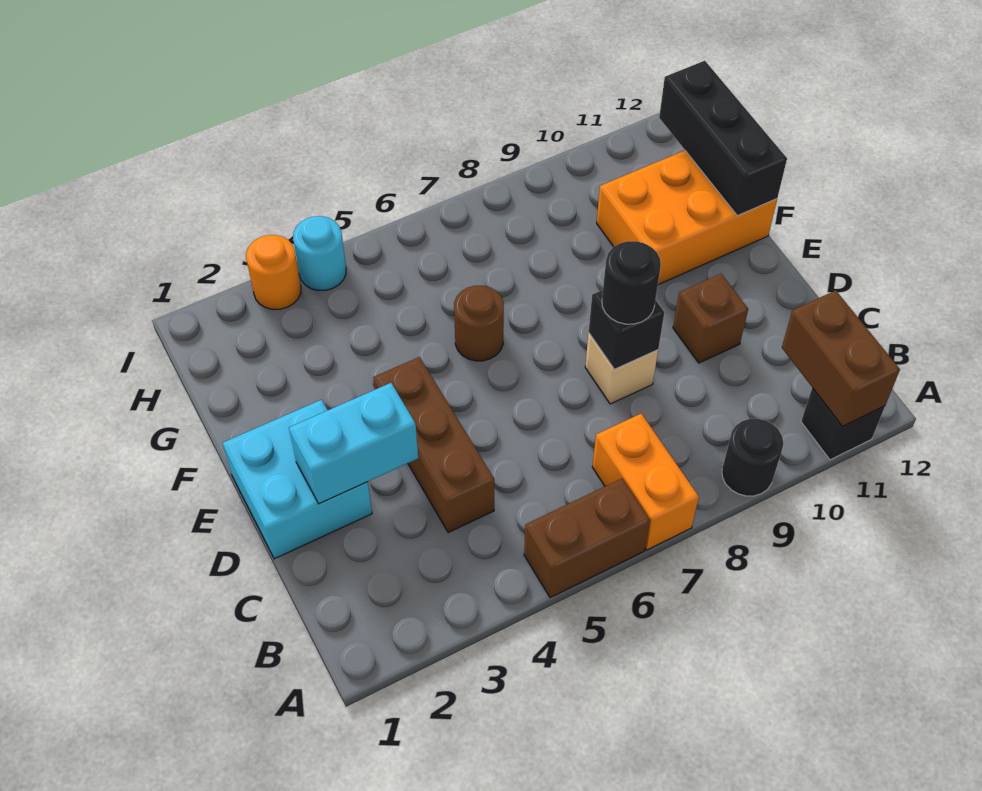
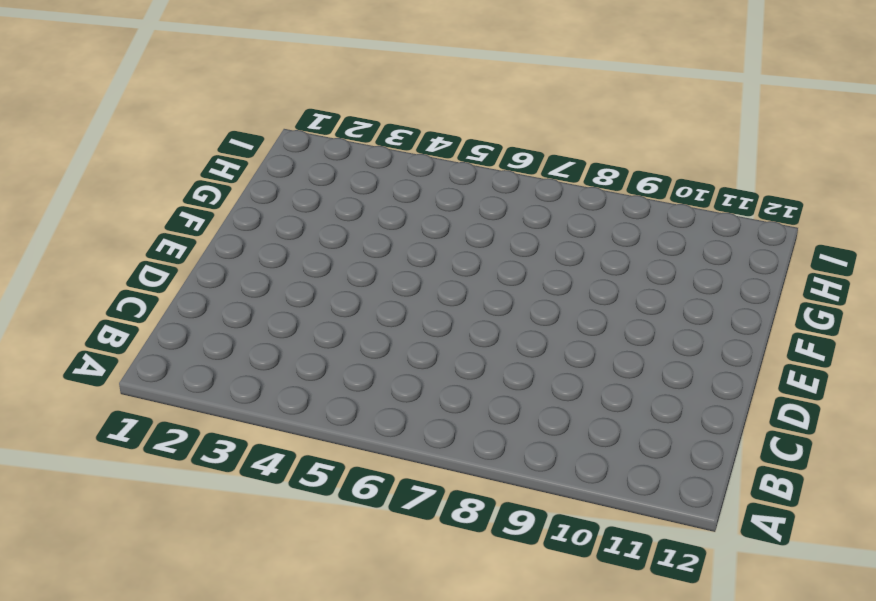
none -> brown brick A5:A6 level 1
none -> orange brick A7:B7 level 1
none -> black round brick A9 level 1

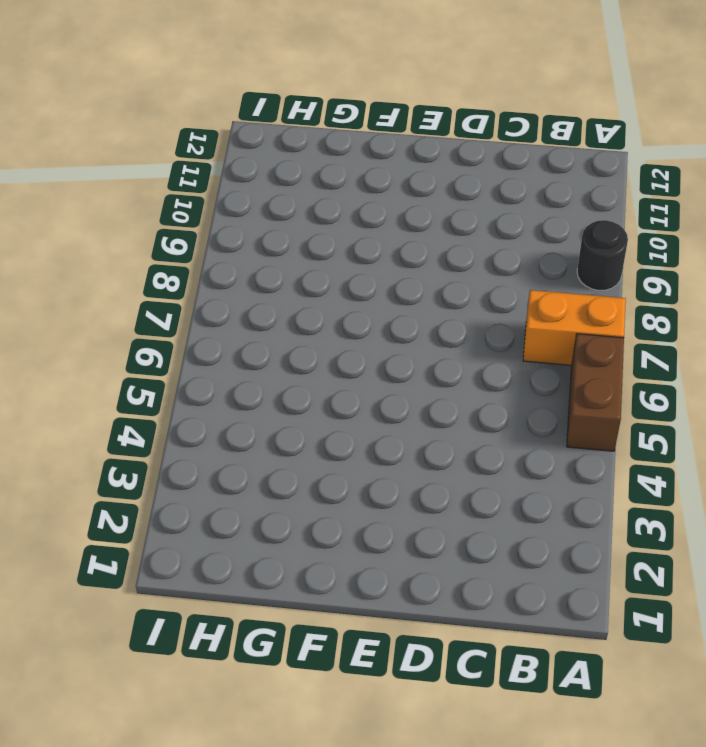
none -> black brick A11 level 1
none -> brown brick C4:E4 level 1
none -> cyan brick D1:E2 level 1

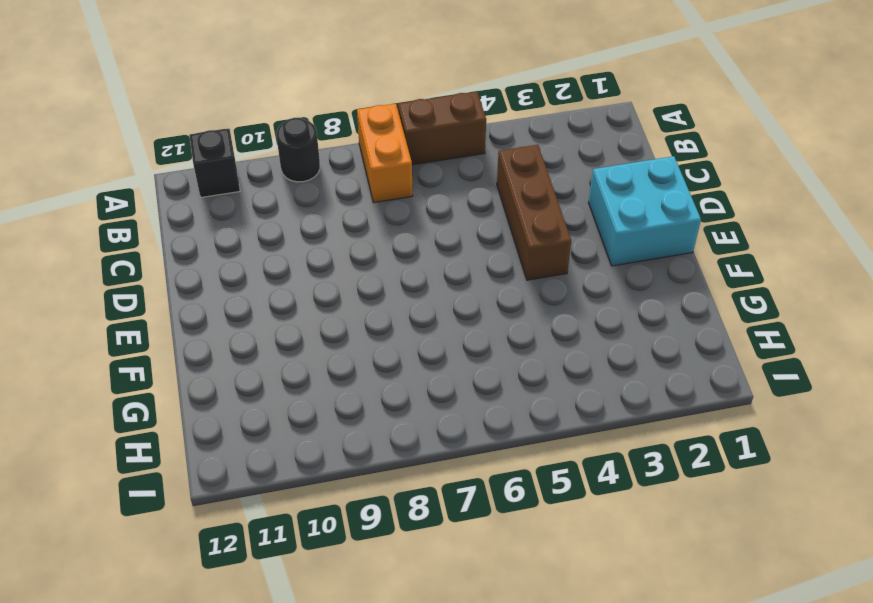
none -> tan brick D8 level 1
none -> brown brick D10 level 1
none -> brown round brick F6 level 1

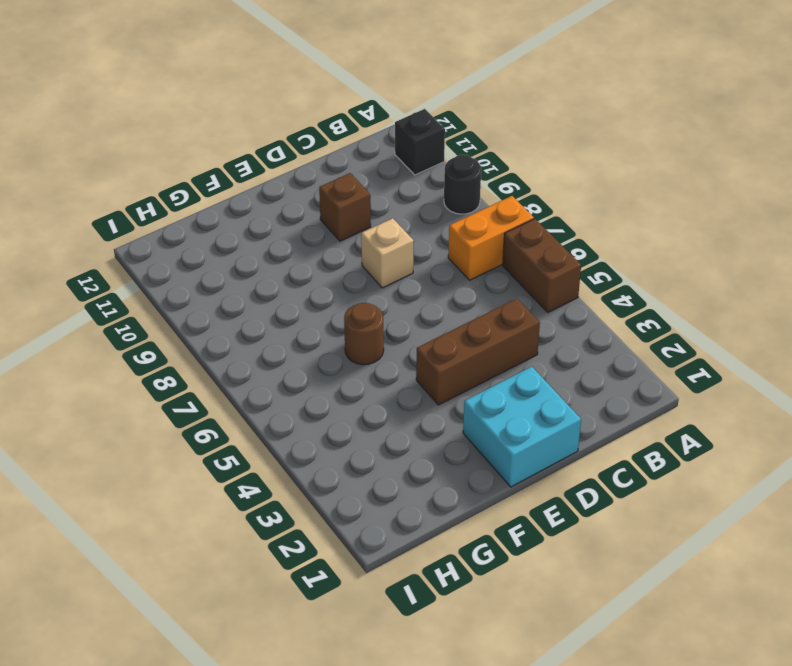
none -> orange brick F10:G12 level 1
none -> orange round brick I3 level 1
none -> cyan round brick I4 level 1

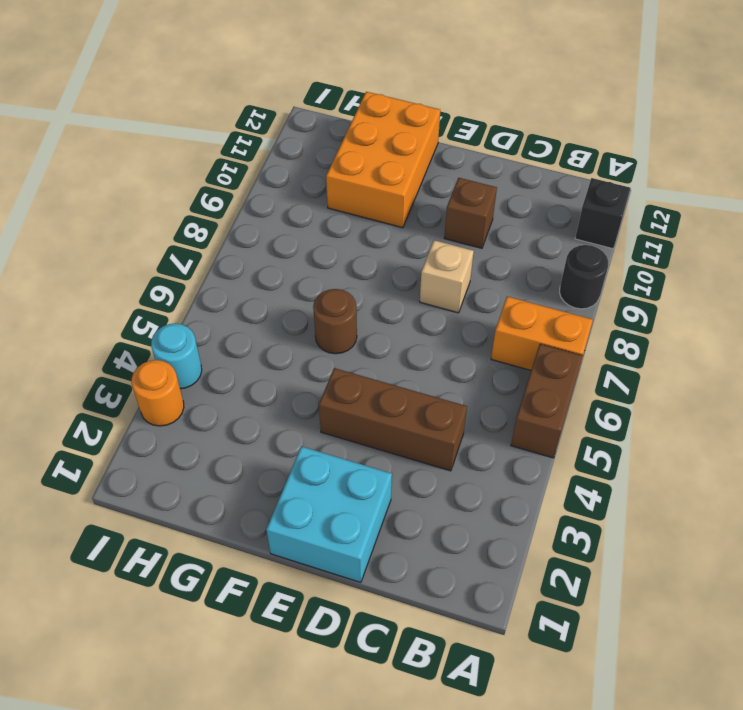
none -> brown brick A11:B11 level 2
none -> cyan brick D2:D3 level 2
none -> black brick D8 level 2

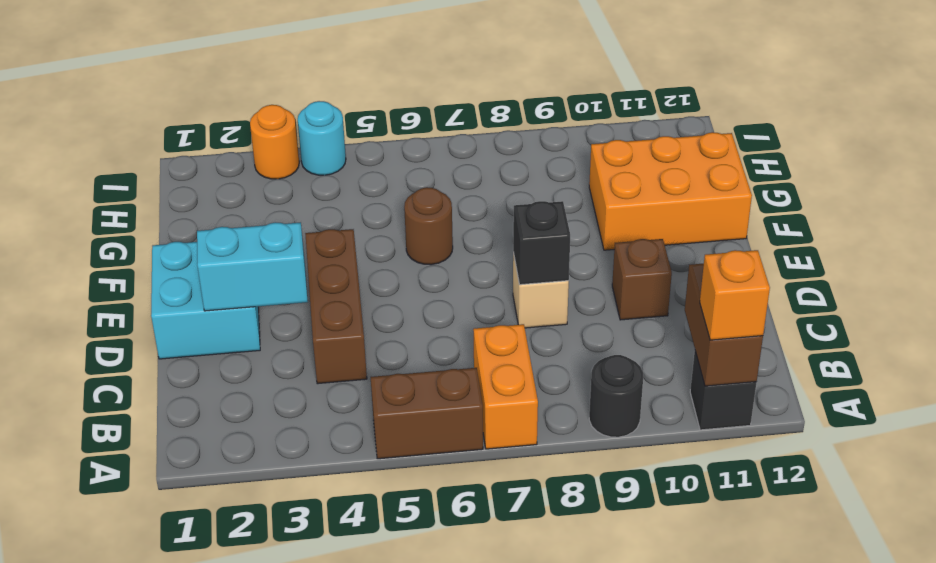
orange brick A11 level 3 -> none
none -> black brick F12:H12 level 2
none -> black round brick D8 level 3

